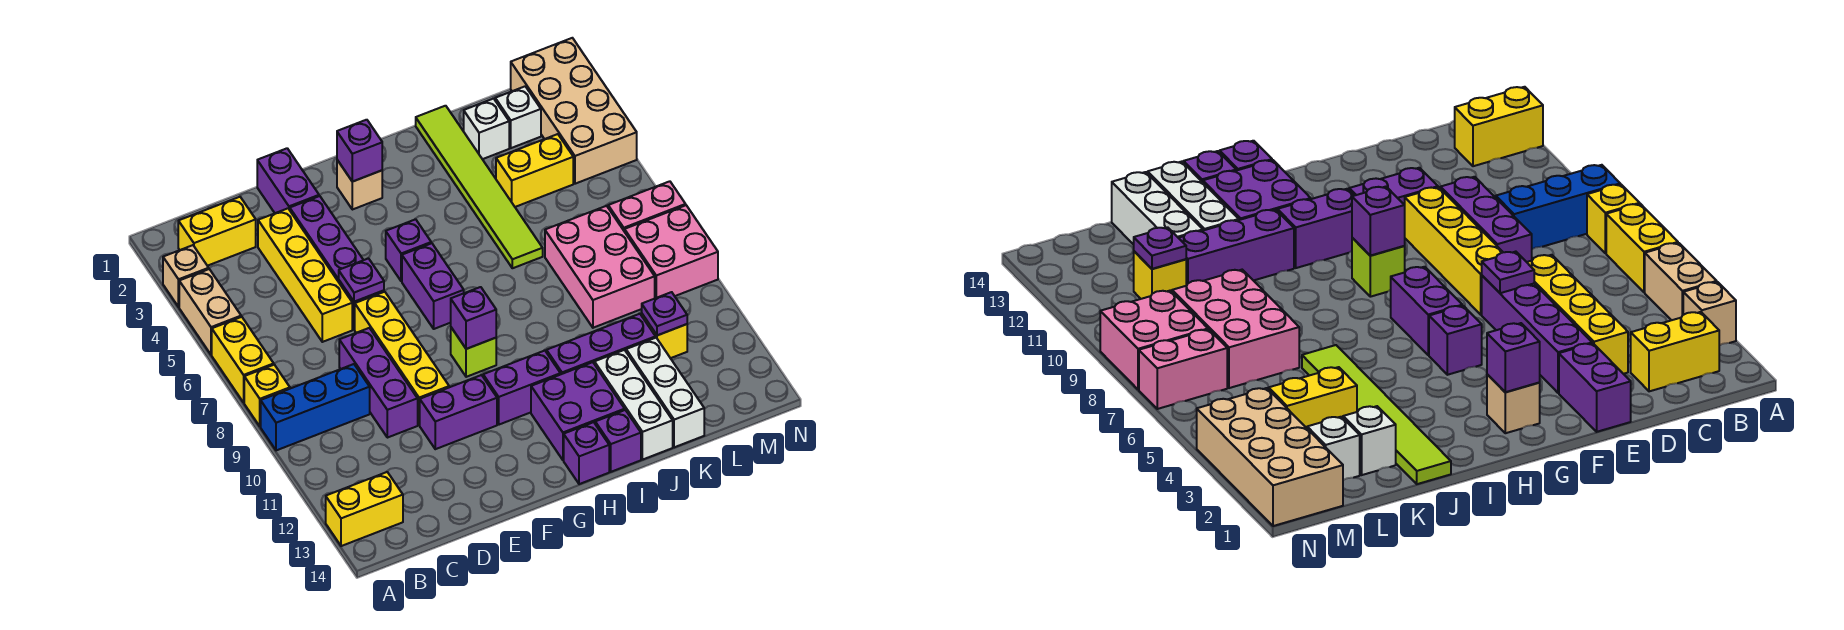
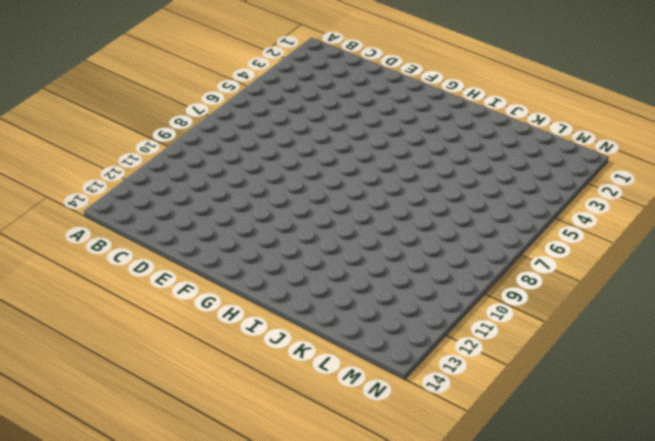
none -> tan brick A3 level 1
none -> tan brick A4:A5 level 1
none -> yellow brick A6:A7 level 1
none -> yellow brick A8 level 1

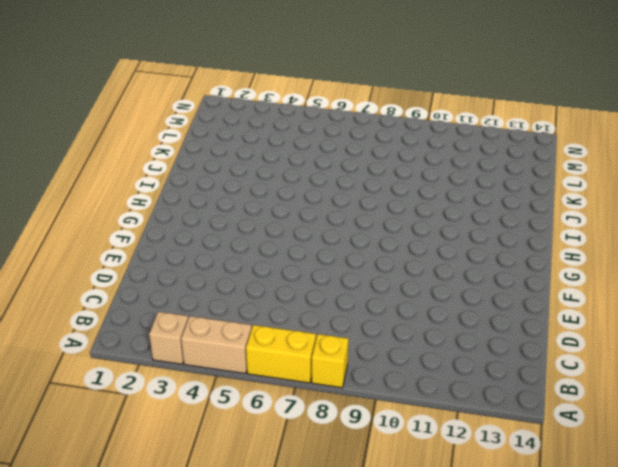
none -> blue brick A9:C9 level 1
none -> yellow brick A13:B13 level 1
none -> yellow brick B2:C2 level 1
none -> yellow brick D3:D6 level 1

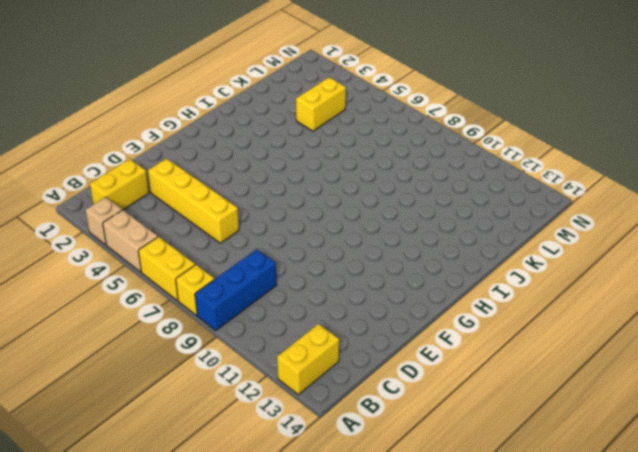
none -> purple brick D8:D10 level 1
none -> purple brick E1:E2 level 1
none -> purple brick E3:E6 level 1
none -> yellow brick E7:E10 level 1

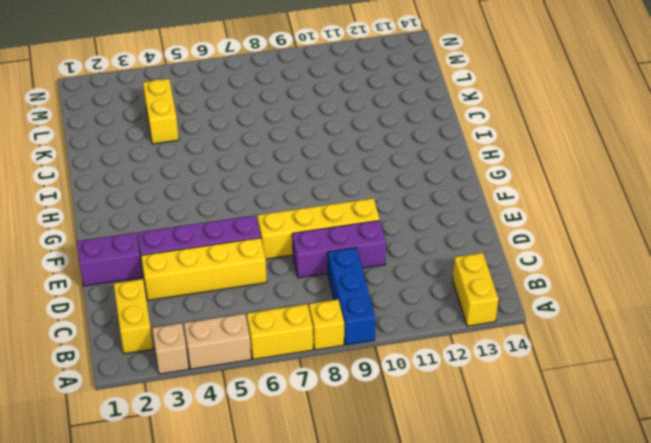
none -> purple brick E11:F11 level 1
none -> tan brick G2 level 1
none -> purple brick G5 level 1
none -> purple brick G6:G7 level 1

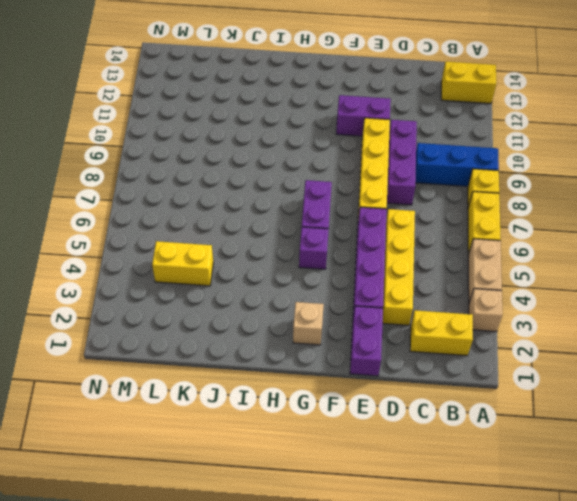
none -> lime brick G9 level 1
none -> purple brick G11:H11 level 1
none -> purple brick H12:I13 level 1
none -> purple brick H14 level 1

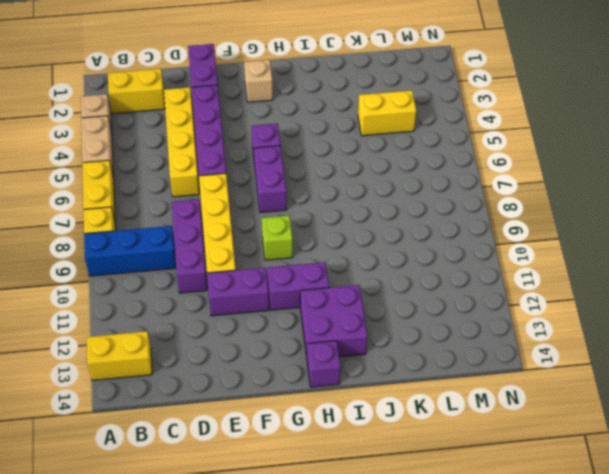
none -> purple brick I11:K11 level 1
none -> purple brick I14 level 1
none -> lime tile J1:J6 level 1
none -> white brick J12:J14 level 1

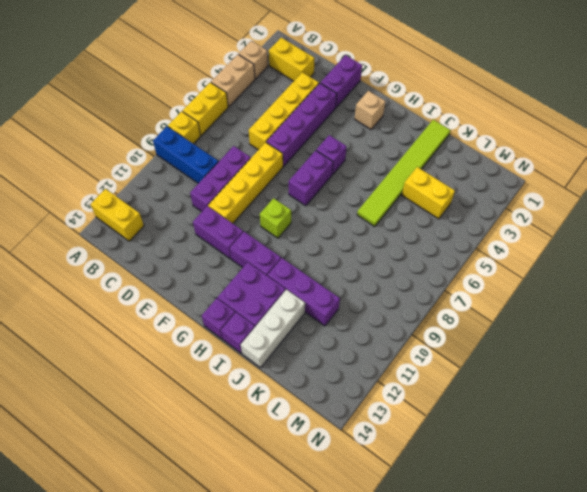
none -> white brick K2 level 1
none -> pink brick K7:L9 level 1
none -> white brick K12:K14 level 1
none -> white brick L2 level 1

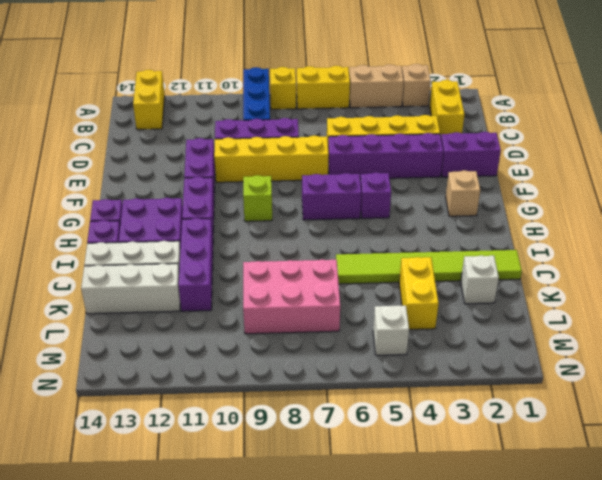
white brick M5 level 1 -> white brick L2 level 1
none -> yellow brick L11 level 1
none -> tan brick M1:N4 level 1
none -> pink brick M7:N7 level 1
none -> pink brick M8:N9 level 1

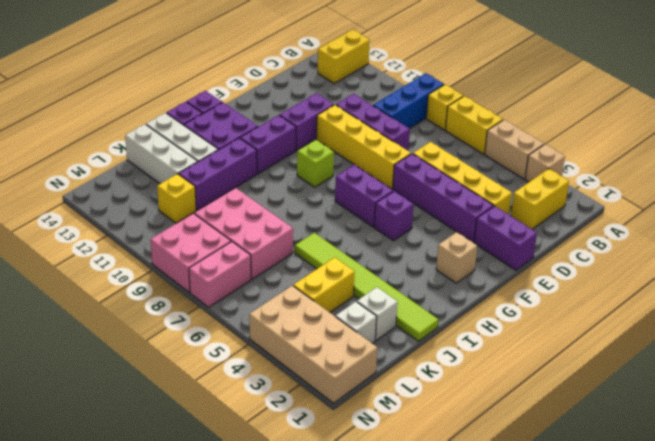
none -> purple plate E6 level 2
none -> purple brick G2 level 2
none -> purple brick G9 level 2
none -> purple plate L11 level 2

